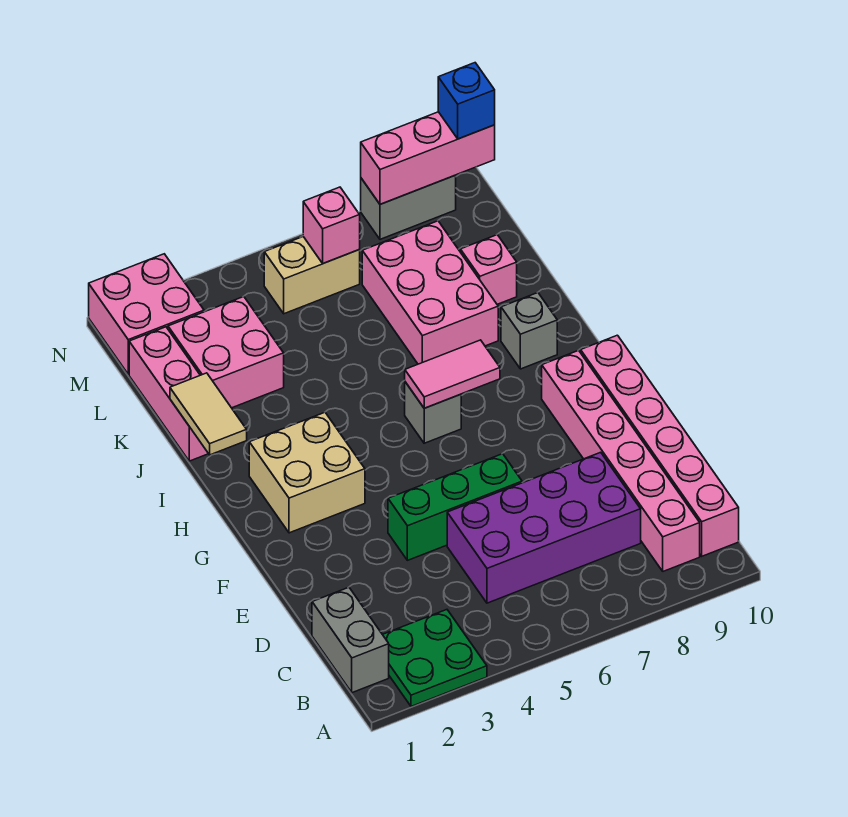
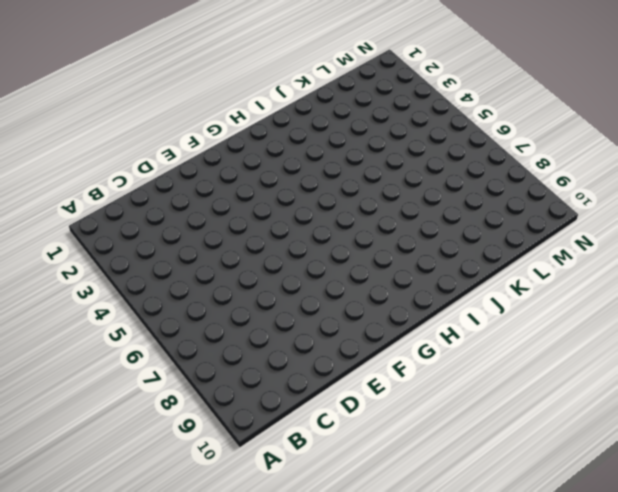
none -> green plate A2:B3 level 1
none -> grey brick B1:C1 level 1
none -> pink brick B9:G9 level 1

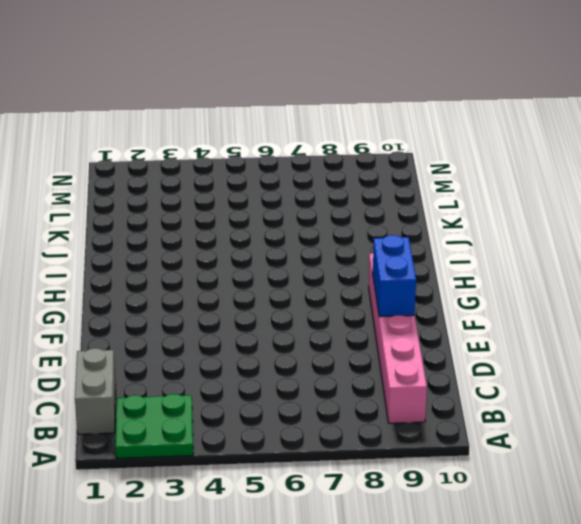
blue brick E9:F9 level 2 -> none
none -> pink brick B10:G10 level 1
none -> purple brick C5:D8 level 1
none -> green brick E4:E6 level 1

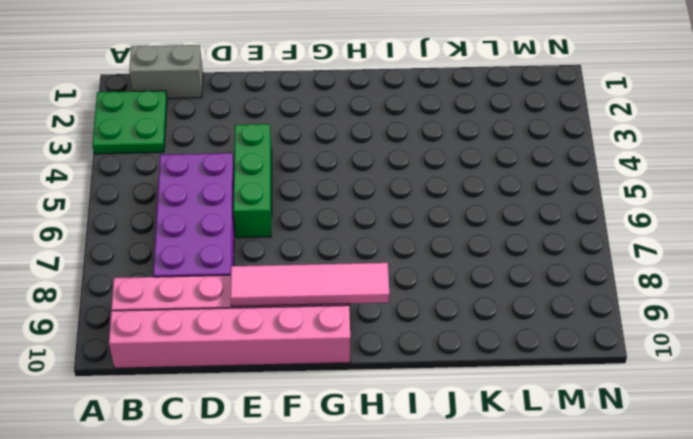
pink tile E9:H9 level 2 -> none
none -> tan brick G2:H3 level 1
none -> grey brick H6 level 1
none -> grey brick I9 level 1

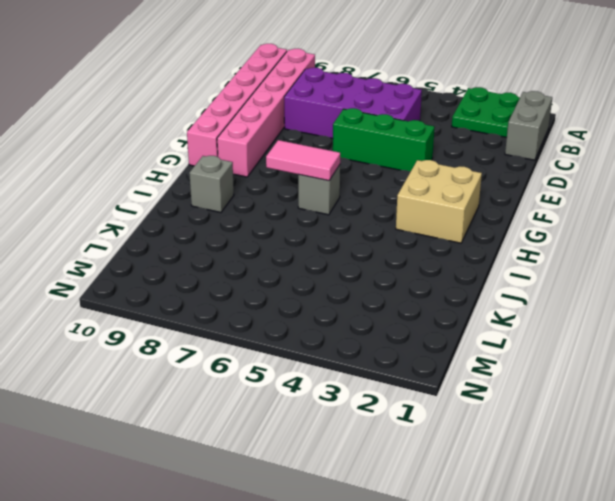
none -> pink brick J1:L1 level 1
none -> pink brick J7:L8 level 1
none -> pink brick K2:L3 level 1

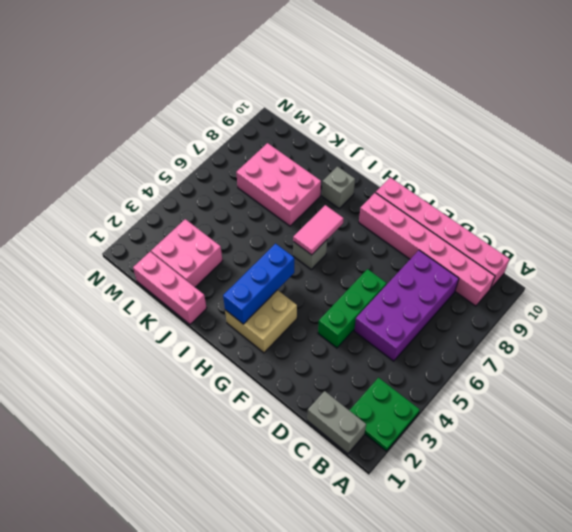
blue brick H2:H4 level 2 -> none
none -> pink brick K9 level 1
none -> pink brick M1:N2 level 1
none -> tan brick M5:M6 level 1

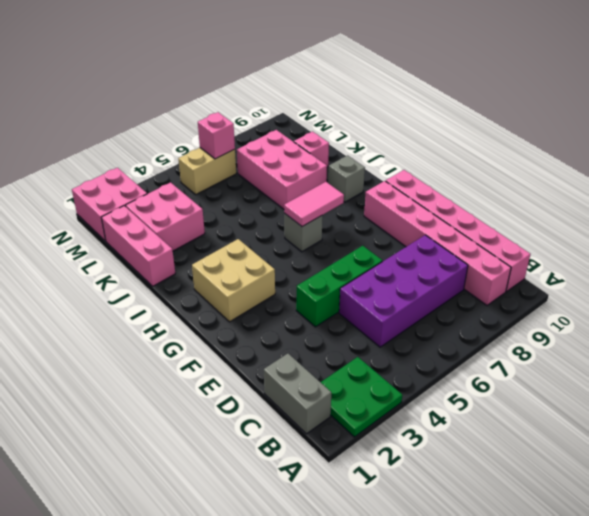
none -> grey brick N8:N9 level 1
none -> tan tile I1:J1 level 2
none -> pink brick N8:N10 level 2

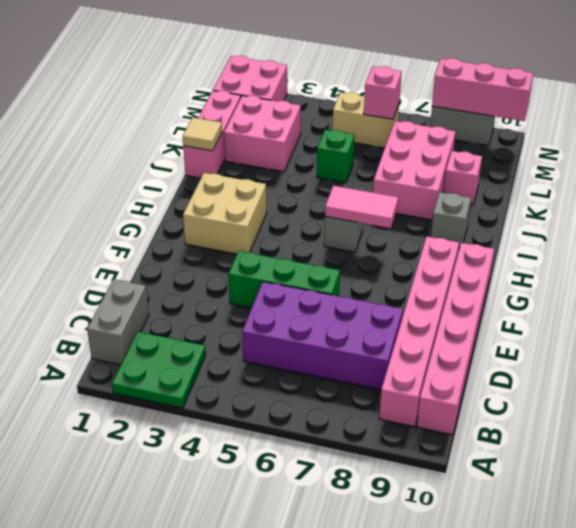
tan tile J1 level 2 -> tan tile I1:J1 level 2
green brick K5 level 1 -> none
none -> blue brick N10 level 3

